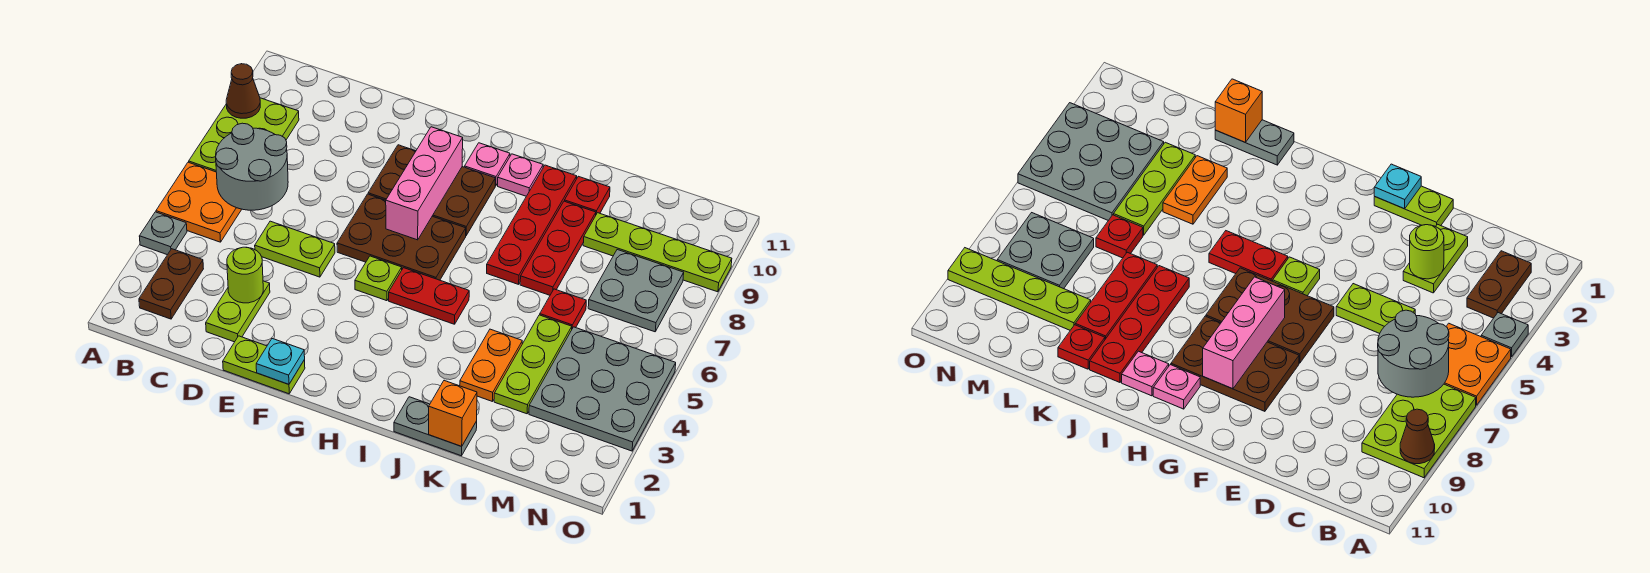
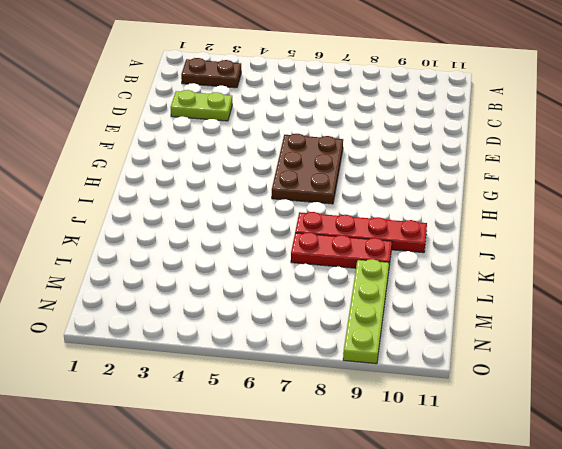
none -> grey plate A4 level 1
none -> orange plate A5:B6 level 1
none -> lime plate A7:B9 level 1

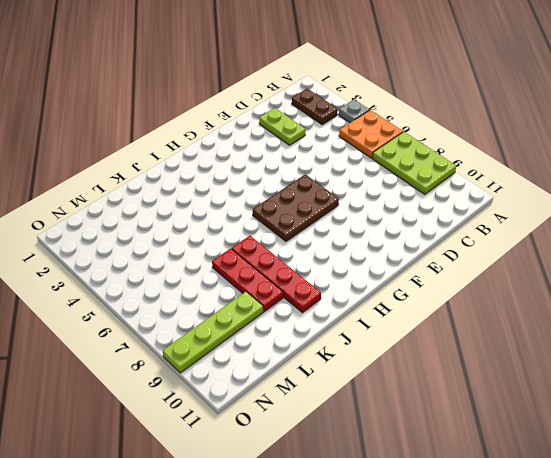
none -> lime plate D5:E5 level 1
none -> lime plate E1:F1 level 1
none -> brown plate F8:H9 level 1

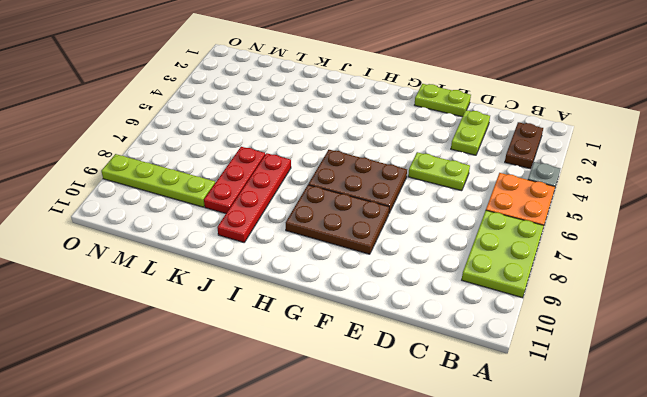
none -> lime plate G5 level 1
none -> red plate H5:I5 level 1
none -> pink plate H10 level 1

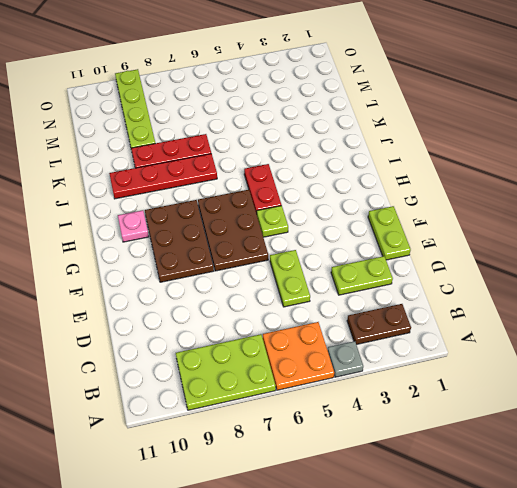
none -> pink plate I10 level 1
none -> grey plate J1:K1 level 1
none -> orange plate K3:K4 level 1

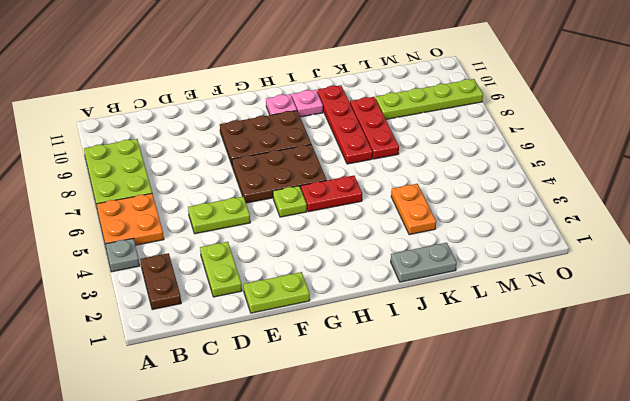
none -> red plate K10 level 1
none -> lime plate L3:L5 level 1
none -> red plate L6 level 1

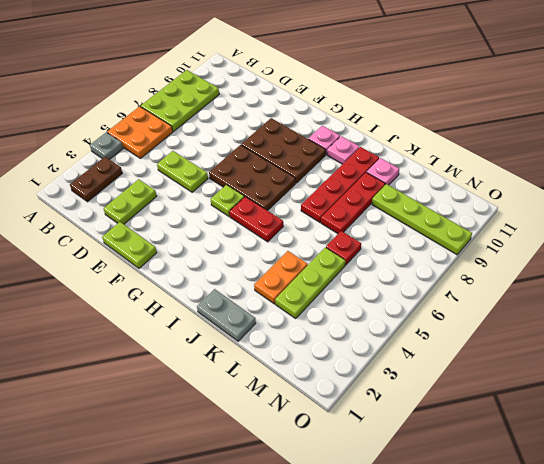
pink plate K10 level 1 -> red plate K10 level 1
none -> grey plate M3:O5 level 1
none -> grey plate M7:N8 level 1
none -> brown cone A9 level 2

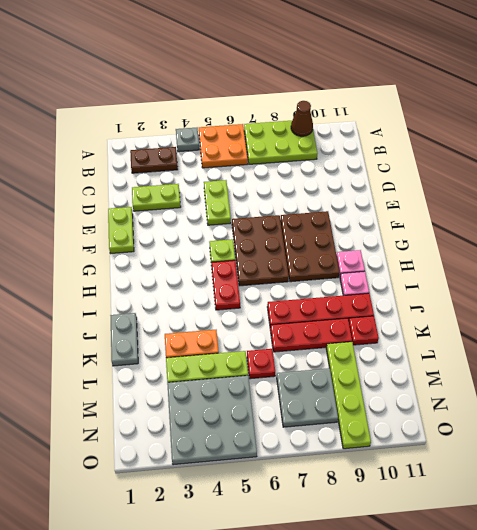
none -> grey round brick B6:C7 level 2
none -> lime round brick D3 level 2
none -> cyan plate F1 level 2

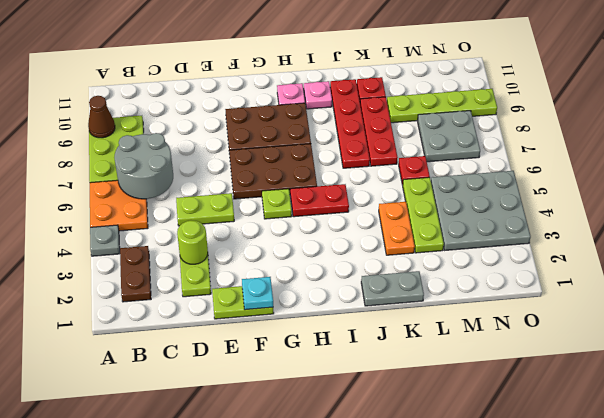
none -> pink brick G7:G9 level 2
none -> orange brick K1 level 2

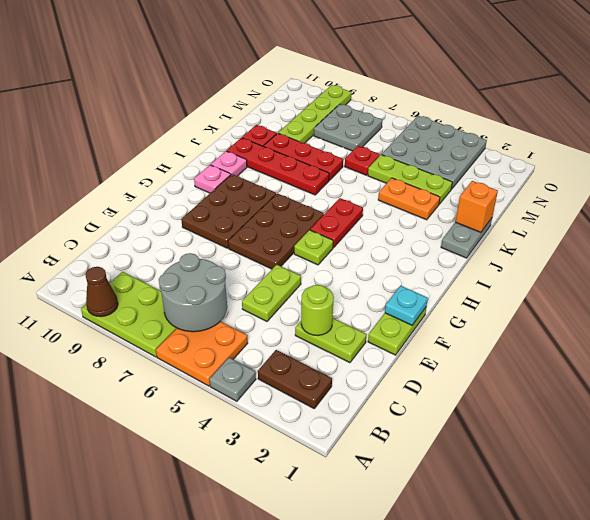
none -> pink brick G7:G9 level 2

